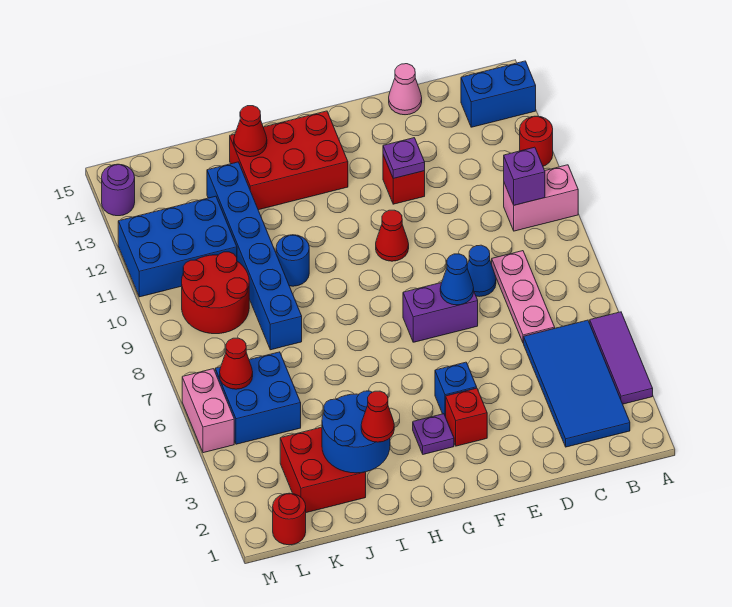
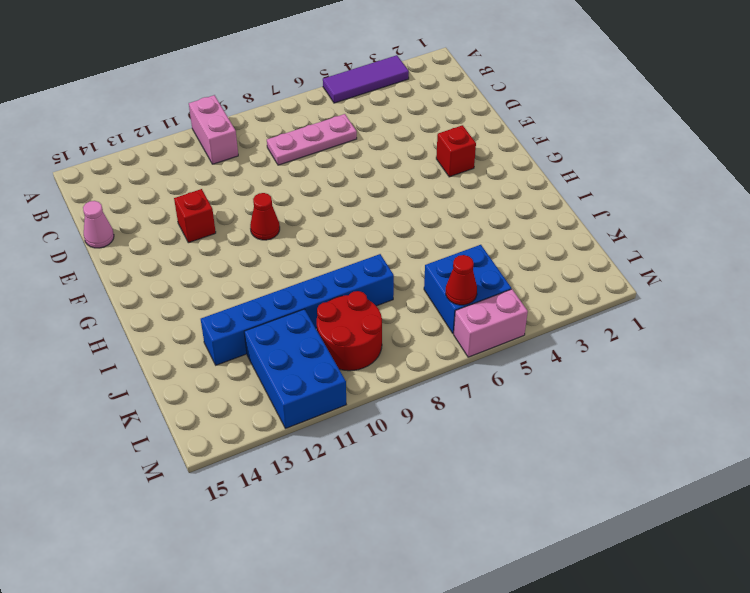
none -> red round brick A12 level 1
none -> blue brick A14:B14 level 1
none -> blue tile B2:C5 level 1
none -> blue cone D8 level 1

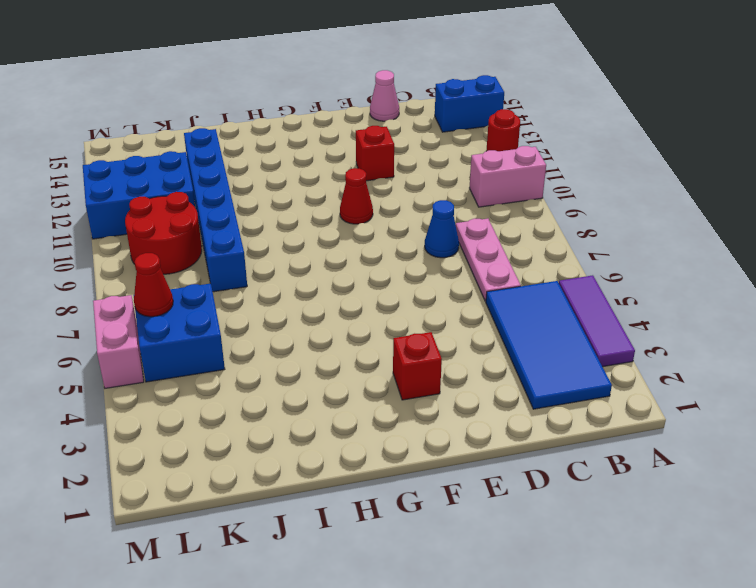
none -> purple brick E7:F7 level 1
none -> blue brick F4 level 1
none -> purple plate G3 level 1
none -> red brick G13:I14 level 1

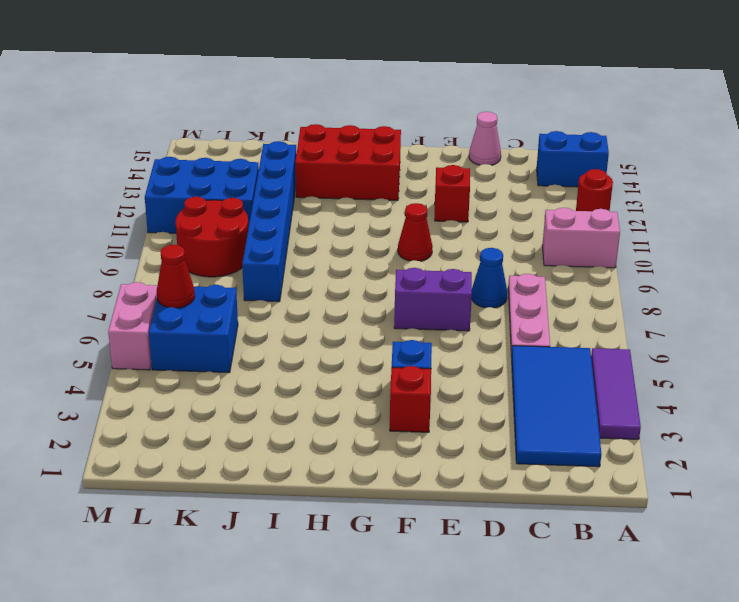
none -> purple plate G3 level 1
none -> blue round brick I10 level 1
none -> red brick J2:K3 level 1
none -> red round brick L1 level 1

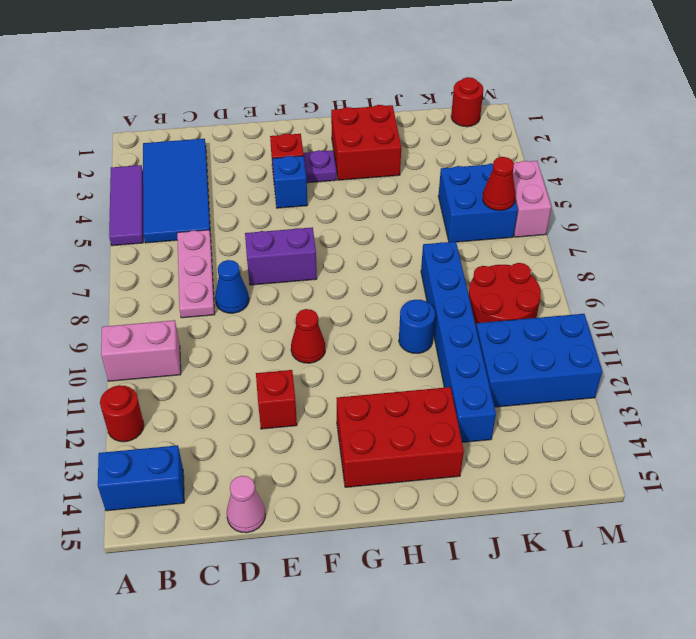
red brick H2:I3 level 1 -> red brick J2:K3 level 1
none -> purple round brick M14 level 1
none -> purple brick B10 level 2
none -> blue cone E7 level 2
none -> purple plate E12 level 2

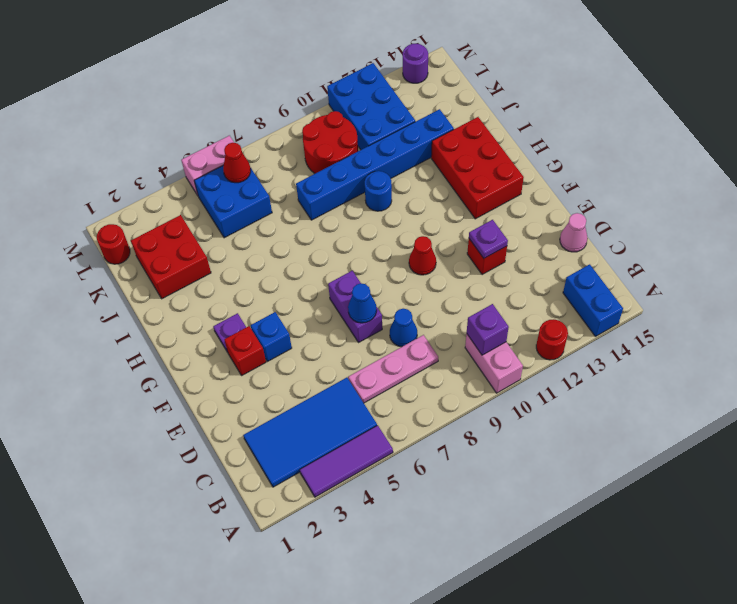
none -> blue round brick I2:J3 level 2
none -> red cone I14 level 2
none -> red cone I2 level 3

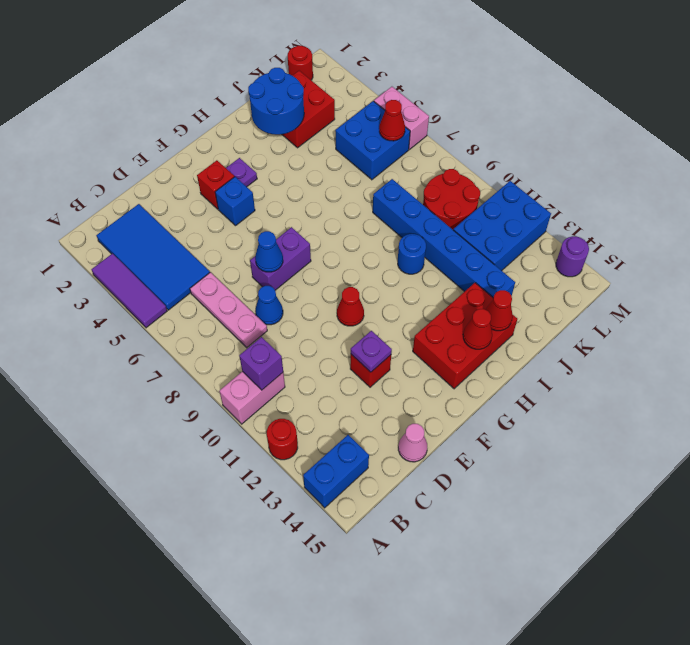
red cone H14 level 2 -> red cone I2 level 3

